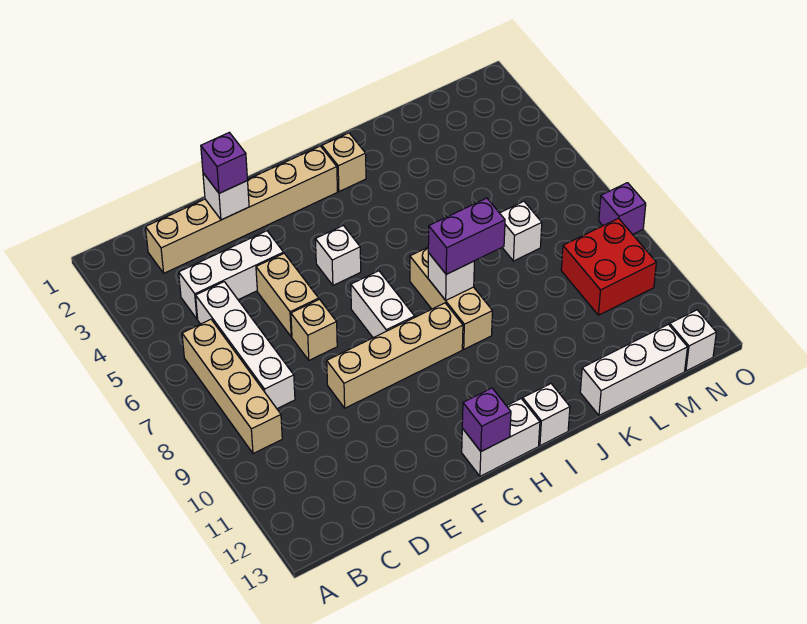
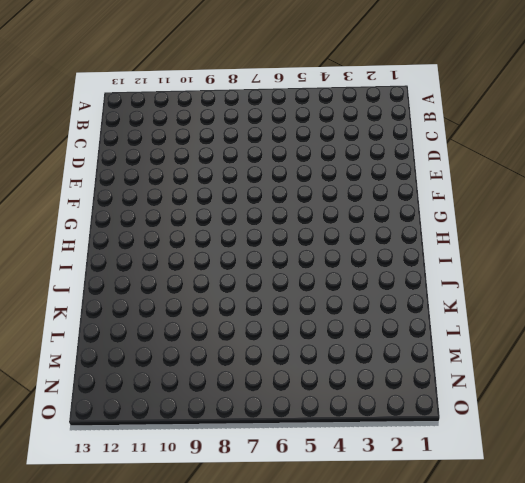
none -> tan brick B6:B9 level 1
none -> tan brick C2:H2 level 1
none -> white brick C4:E4 level 1

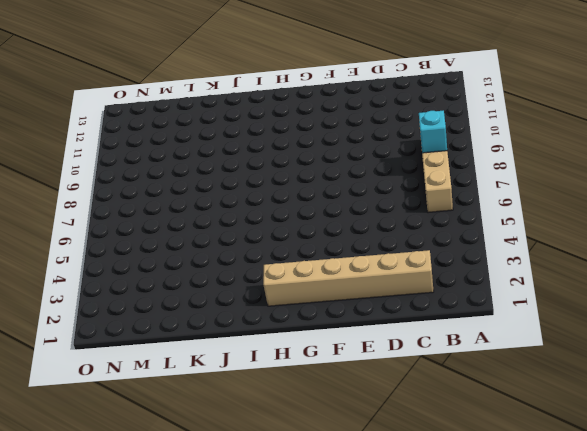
cyan brick B8 level 2 -> none
none -> white brick C4:E4 level 1
none -> white brick C5:C8 level 1
none -> tan brick E5:E6 level 1

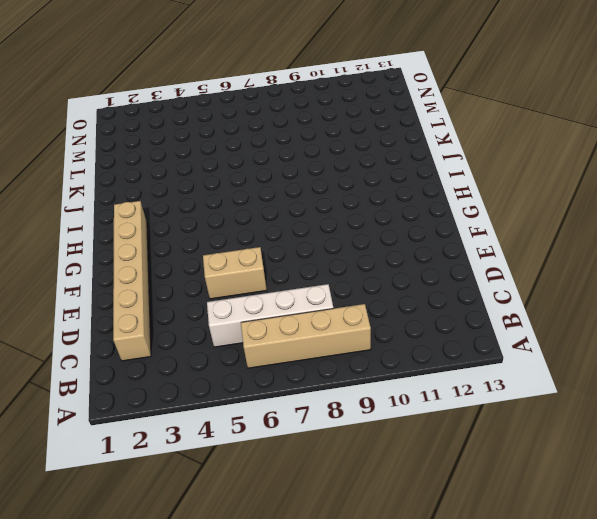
none -> white brick C4:E4 level 1
none -> tan brick E7 level 1
none -> tan brick E9:H9 level 1

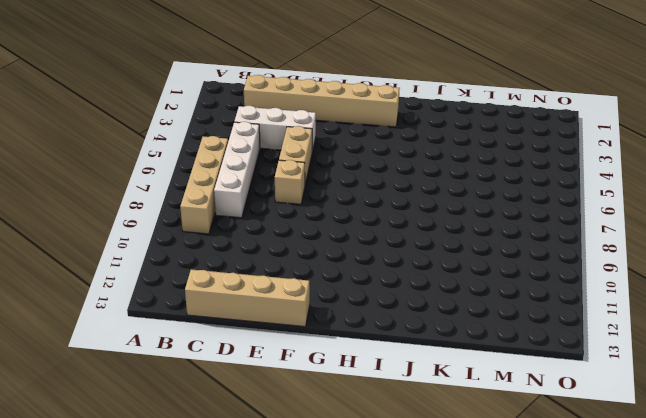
tan brick C13:F13 level 1 -> tan brick E9:H9 level 1
none -> white brick G5 level 1
none -> white brick G7:G8 level 1
none -> white brick G13:H13 level 1

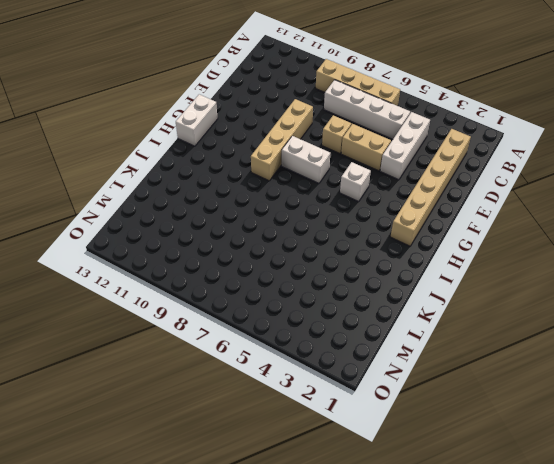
none -> tan brick I2 level 1
none -> tan brick I7:I9 level 1
none -> white brick I13 level 1

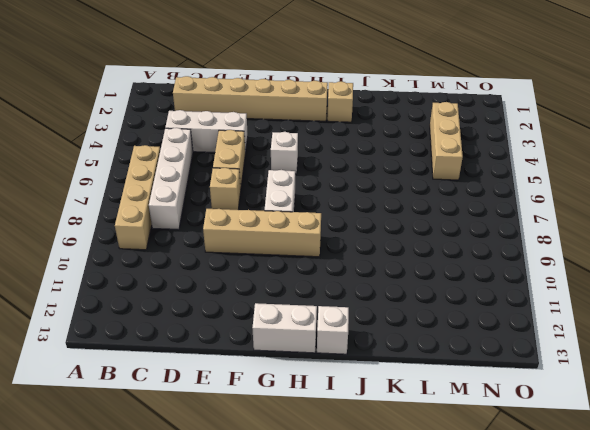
tan brick M3:M5 level 1 -> tan brick I7:I9 level 1
none -> white brick K13:M13 level 1
none -> white brick L7 level 1
none -> red brick M9:N10 level 1

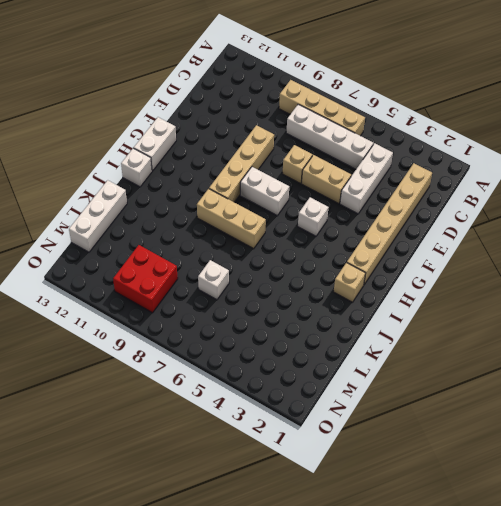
none -> white brick N13 level 1
none -> purple brick O8 level 1
none -> white brick E2 level 2

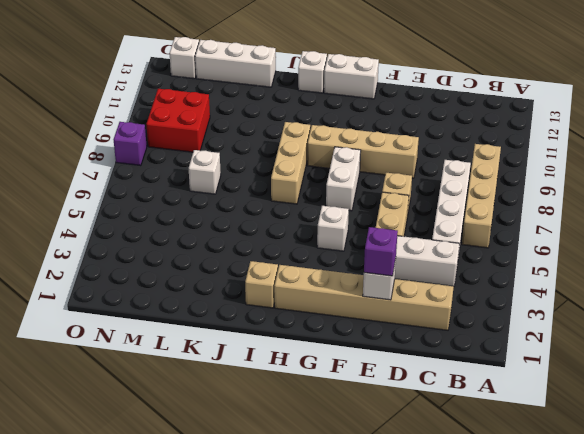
none -> purple brick G13 level 2
none -> white brick I8 level 2
none -> purple brick I8:J8 level 3

